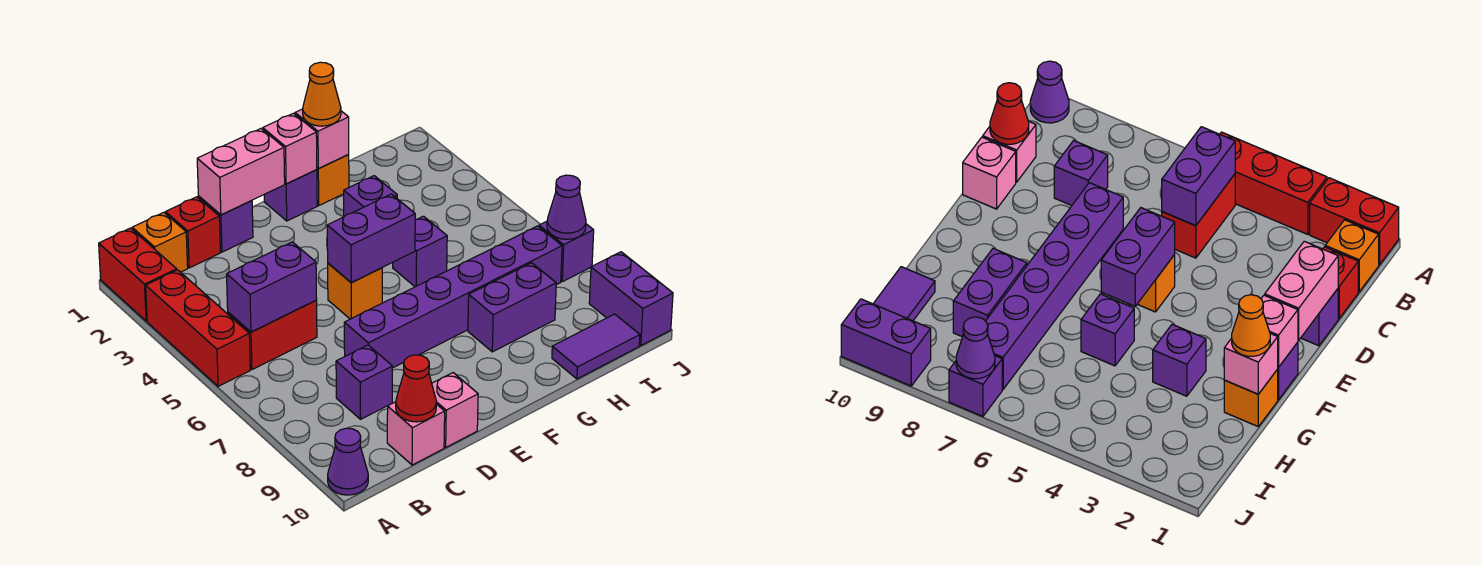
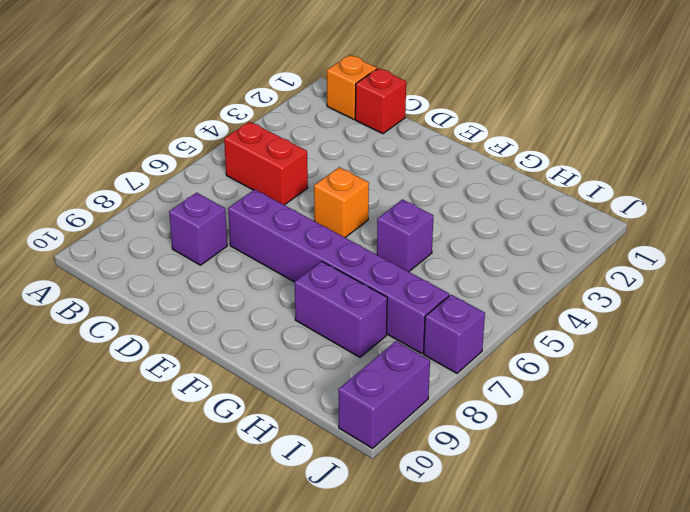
none -> red brick A1:A2 level 1
none -> red brick A3:A5 level 1
none -> purple cone A10 level 1

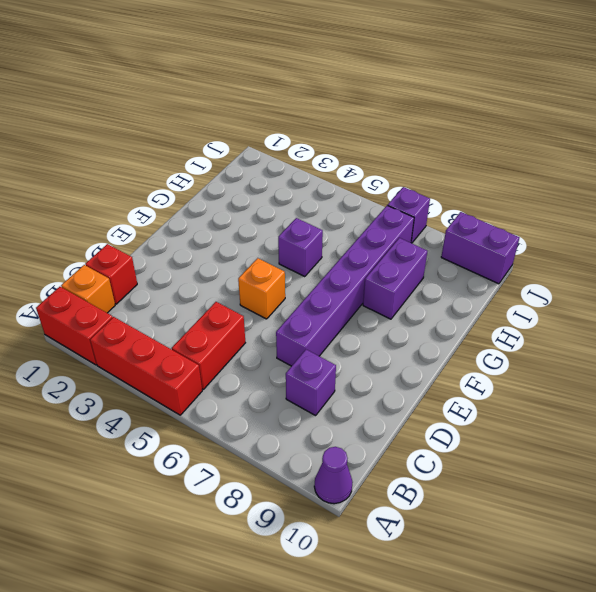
none -> pink brick C10 level 1
none -> purple brick D1 level 1
none -> pink brick D10 level 1

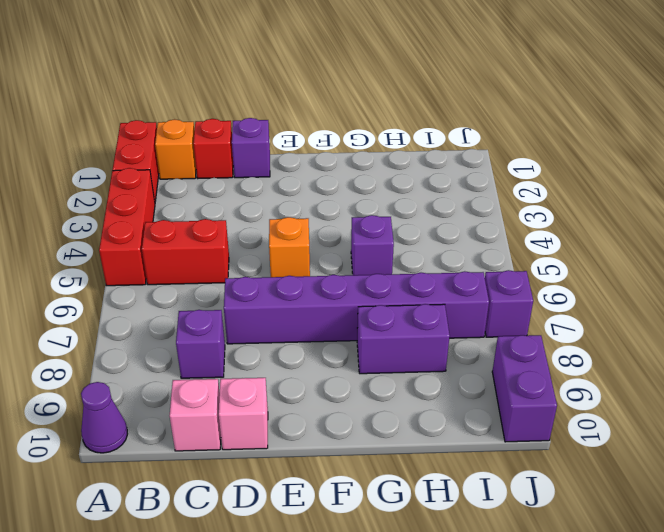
none -> purple brick F1 level 1
none -> orange brick G1 level 1
none -> purple brick G3 level 1

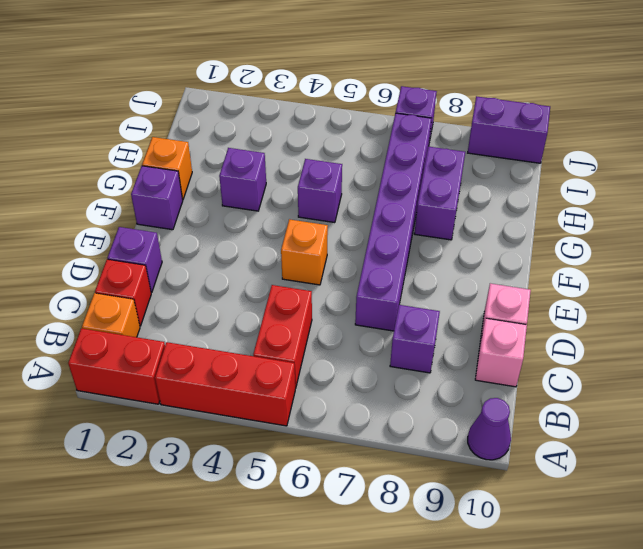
none -> purple tile H10:I10 level 1
none -> purple brick B5:C5 level 2
none -> red cone C10 level 2

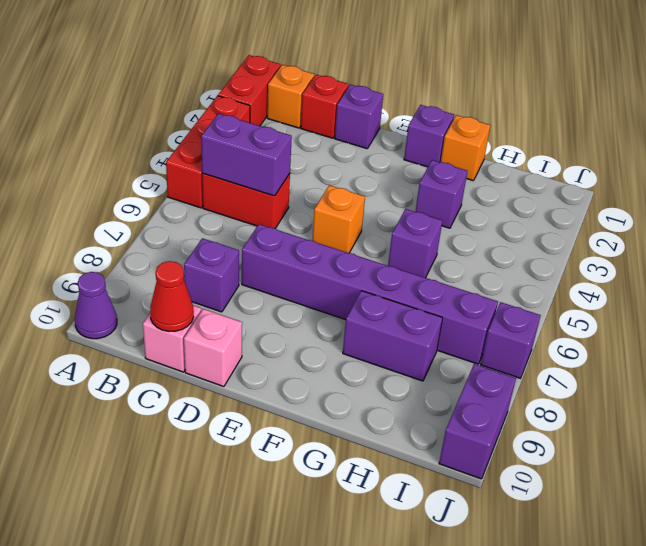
none -> purple tile H10:I10 level 1
none -> pink brick D1:E1 level 2
none -> purple brick E5:F5 level 2

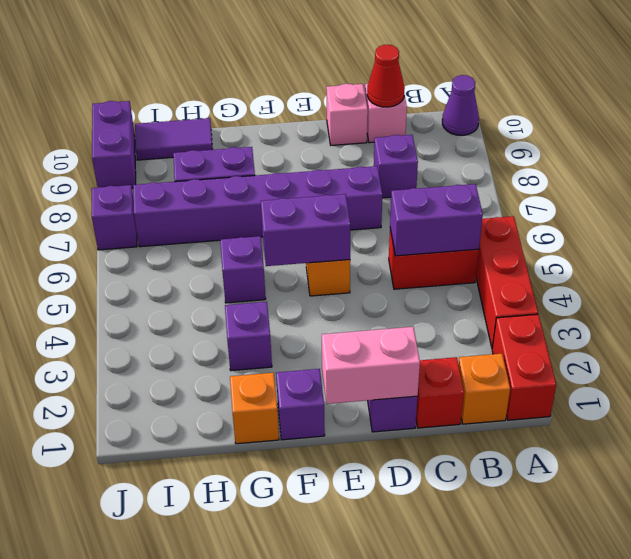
none -> pink brick F1 level 2
none -> pink brick G1 level 2
none -> purple cone J7 level 2

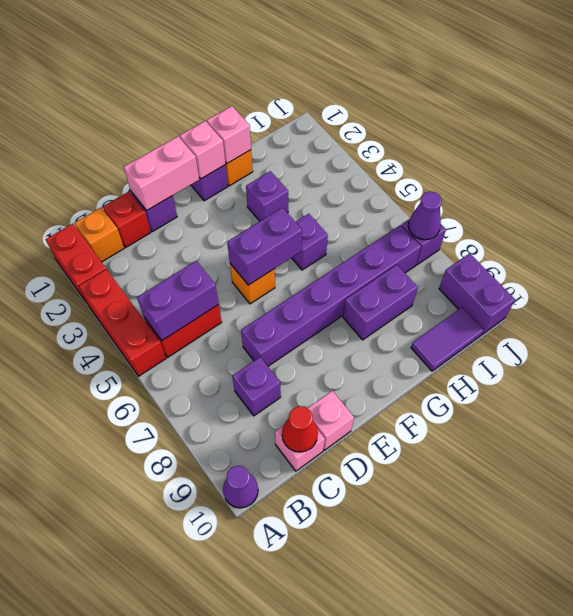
none -> orange cone G1 level 3

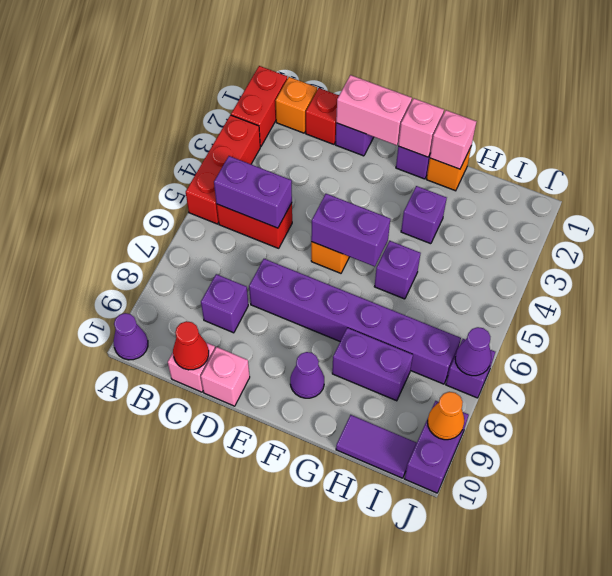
purple cone F9 level 1 -> none
orange cone J9 level 2 -> orange cone G1 level 3

